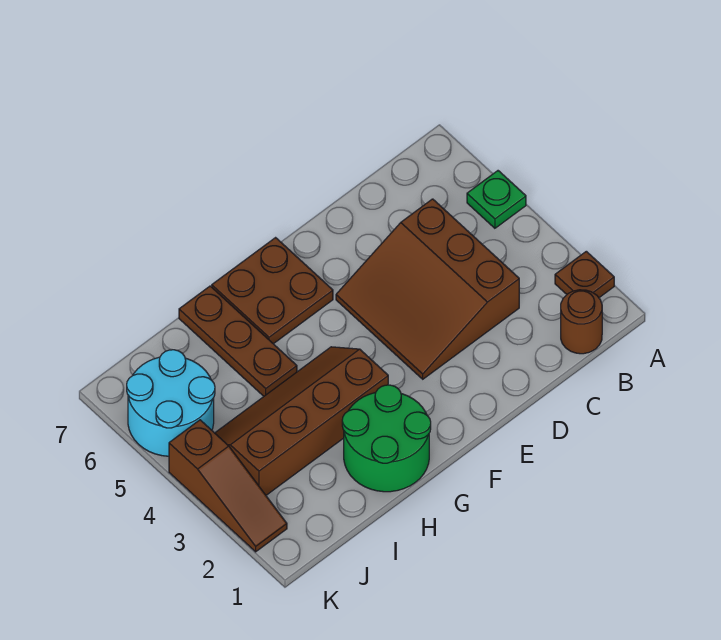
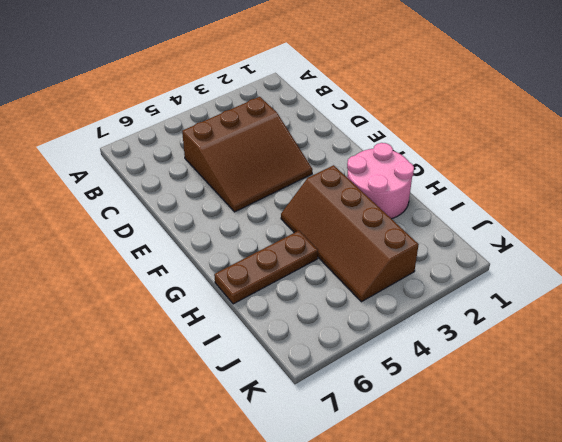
pink round brick G1:H2 level 1 -> green round brick G1:H2 level 1
none -> brown plate A2 level 1
none -> green plate A5 level 1

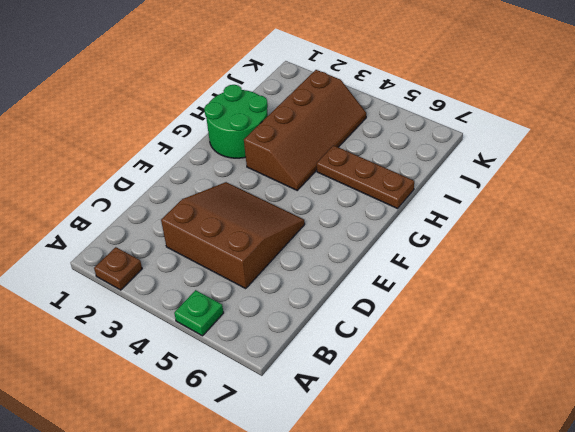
none -> brown round brick B1 level 1
none -> brown plate F6:G7 level 1

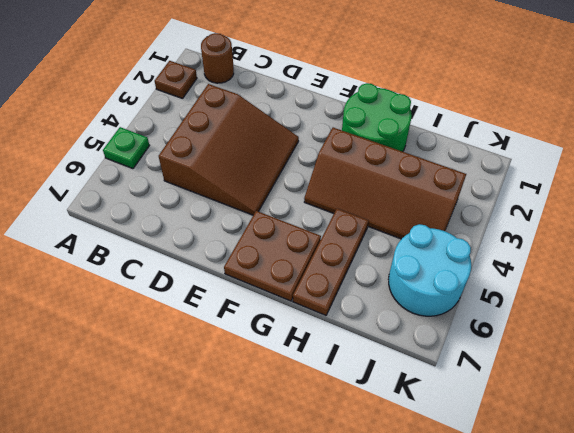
none -> brown slope K2:K4 level 1 top 4

